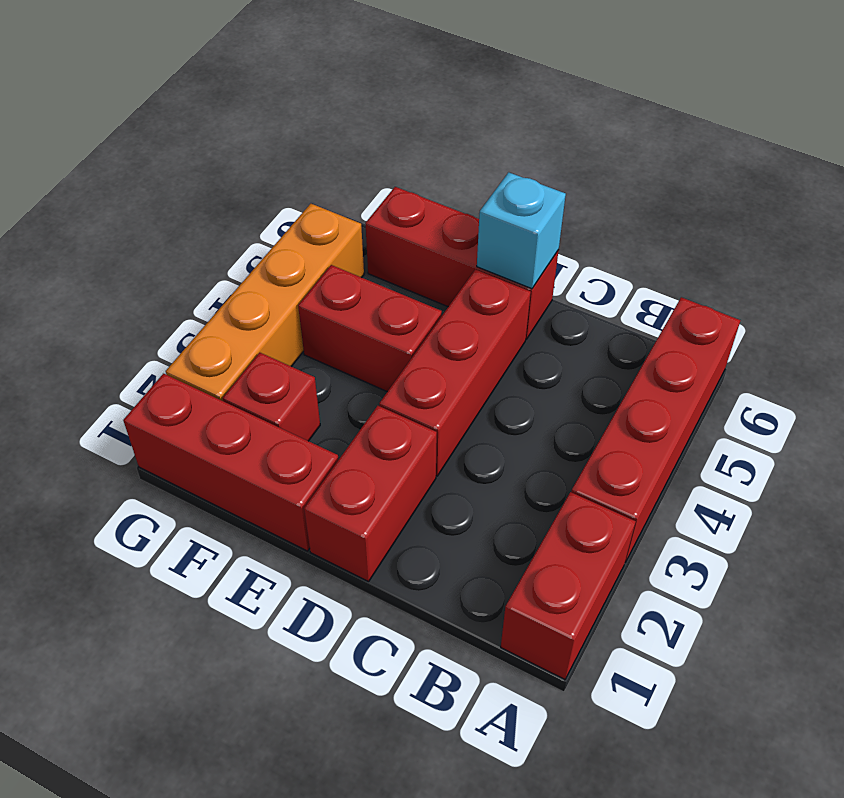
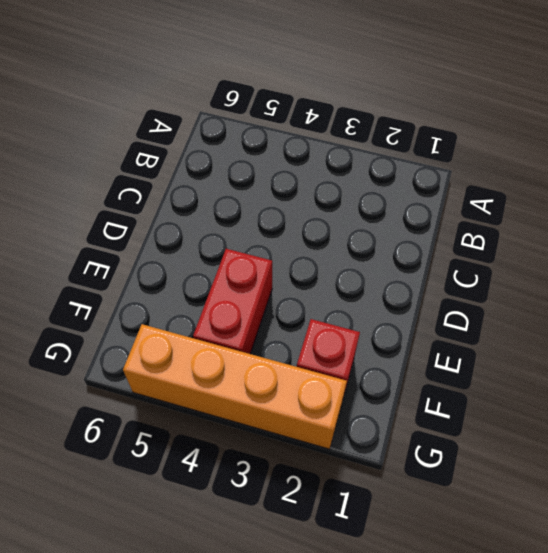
none -> red brick A1:A2 level 1
none -> red brick A3:A6 level 1

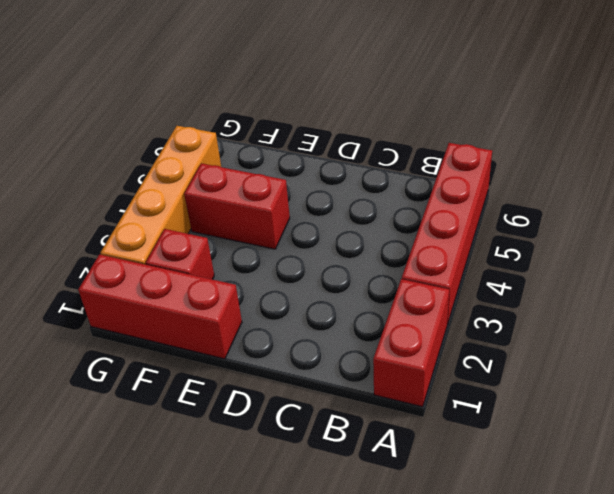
none -> red brick D1:D2 level 1
none -> red brick D3:D5 level 1

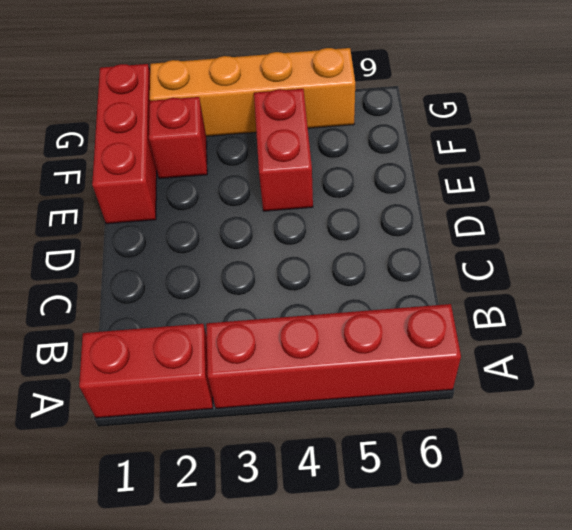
none -> red brick D1:D2 level 1
none -> red brick D3:D5 level 1

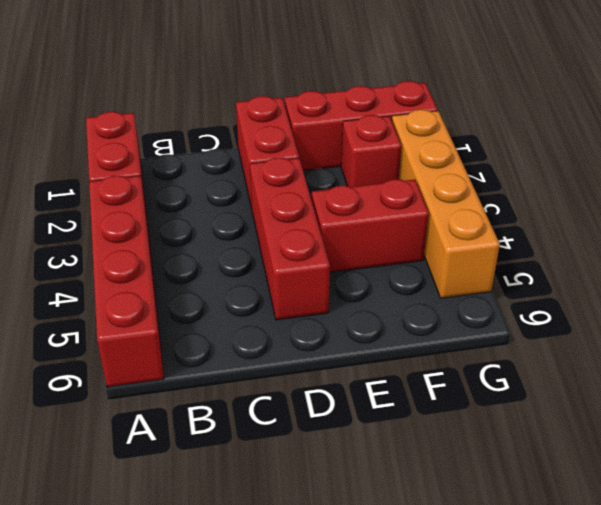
none -> red brick D6:F6 level 1
none -> cyan brick D6 level 2

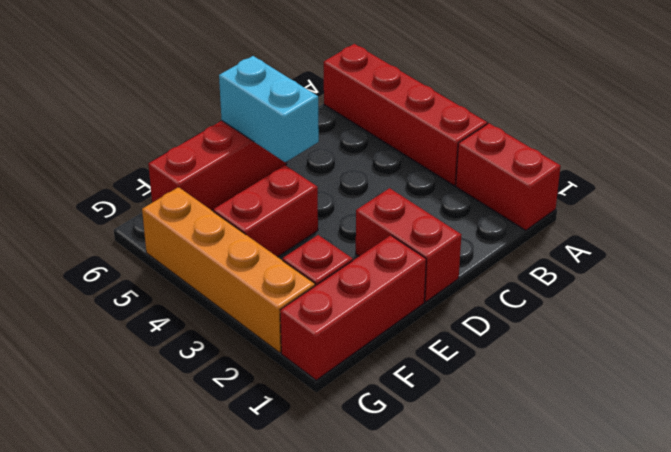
cyan brick D5:D6 level 2 -> cyan brick D6 level 2
none -> red brick D3:D5 level 1

